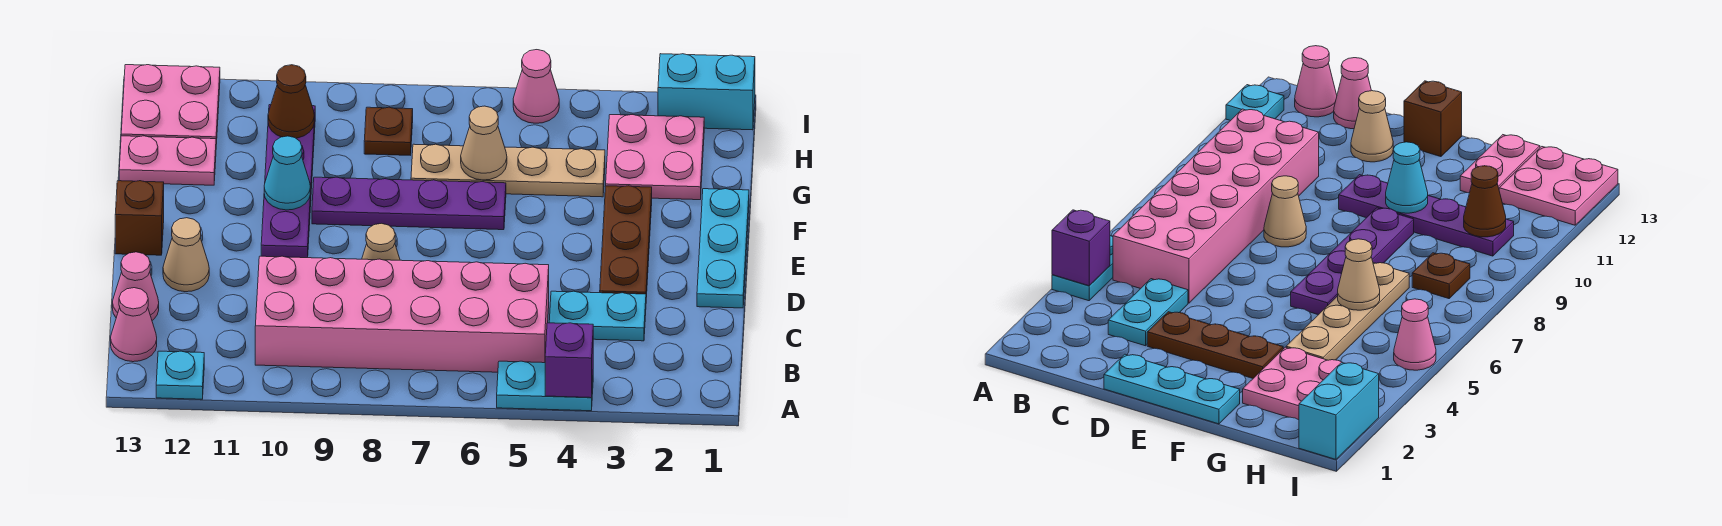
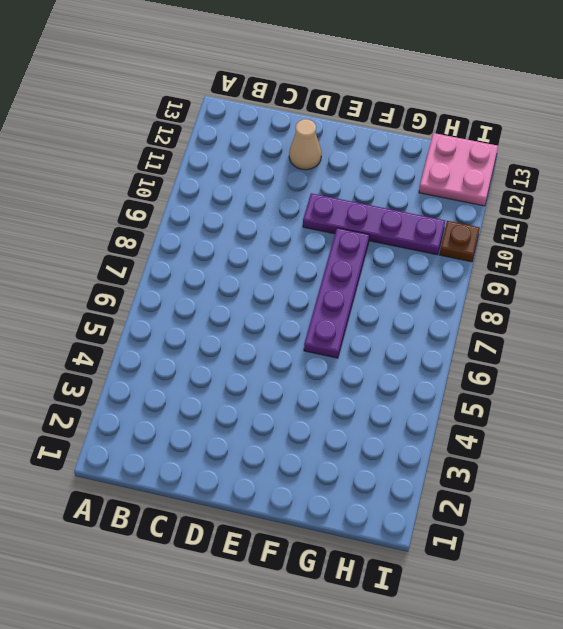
brown plate I10 level 1 -> brown plate H8 level 1
none -> cyan plate A4:A5 level 1
none -> cyan plate A12 level 1
none -> pink brick B5:C10 level 1

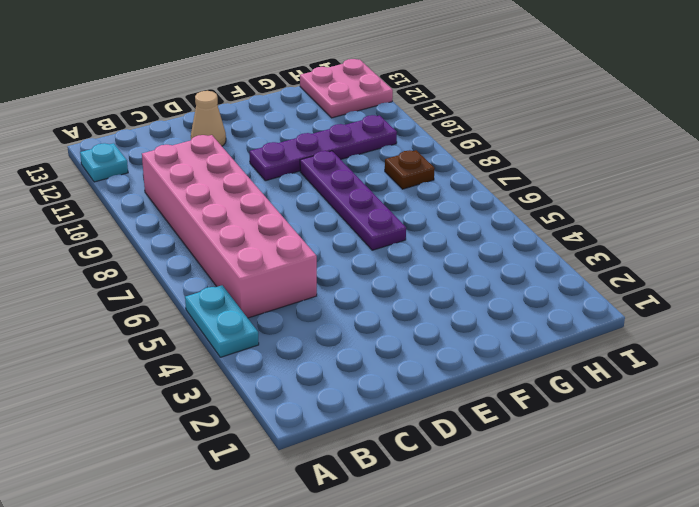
none -> pink cone B13 level 1
none -> cyan plate C3:C4 level 1
none -> pink cone C13 level 1

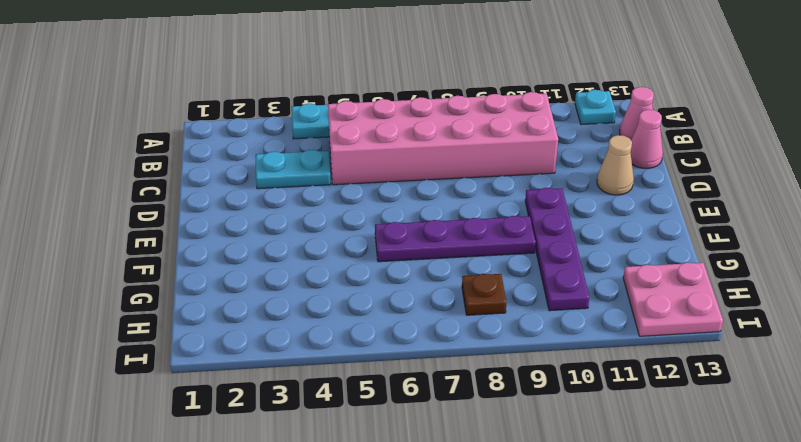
none -> cyan plate D1:F1 level 1
none -> brown plate D3:F3 level 1
none -> tan cone D8 level 1

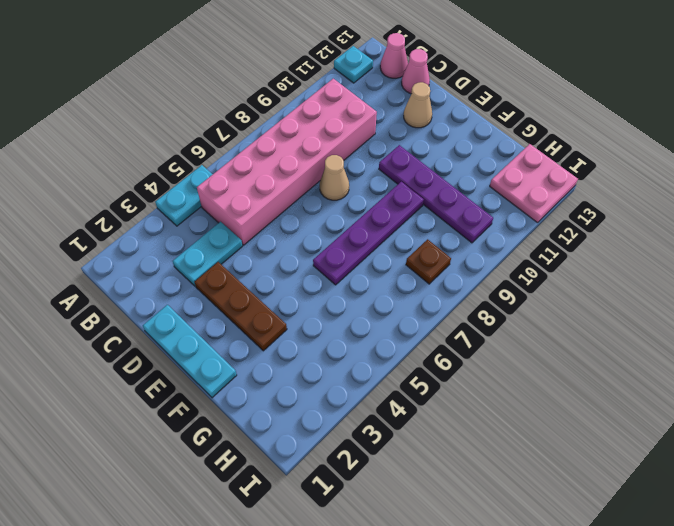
none -> brown brick E13 level 1
none -> pink plate G2:H3 level 1
none -> tan plate G4:G7 level 1

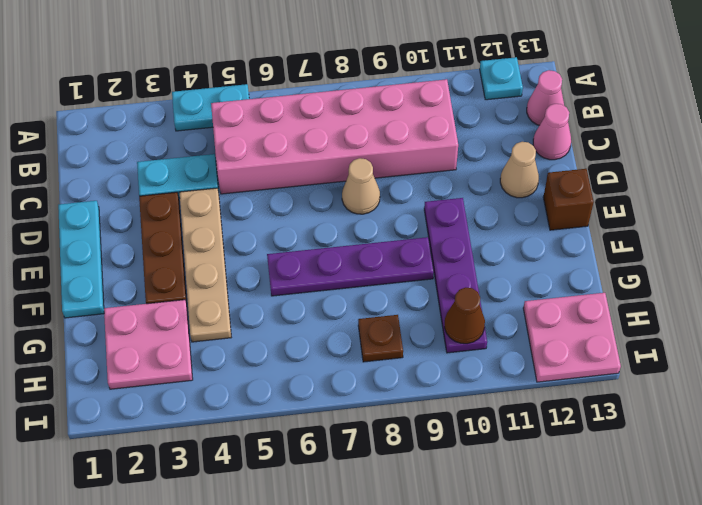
tan plate D4:G4 level 1 -> tan plate G4:G7 level 1
none -> pink plate G12:G13 level 1
none -> cyan brick I1:I2 level 1
none -> pink cone I5 level 1

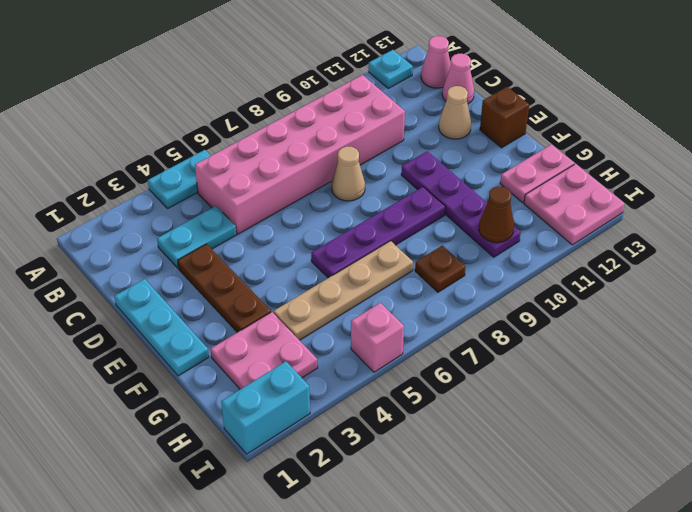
pink brick I5 level 1 -> pink cone I5 level 1
none -> purple brick A4 level 2
none -> cyan cone F10 level 2
none -> tan cone G6 level 2

